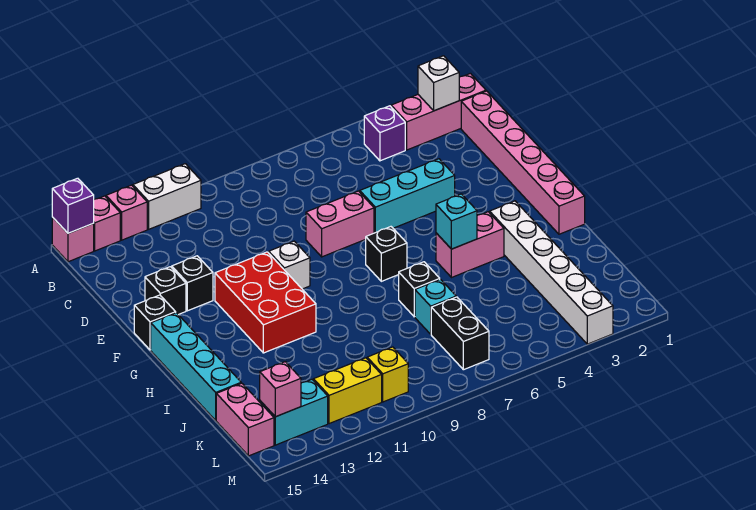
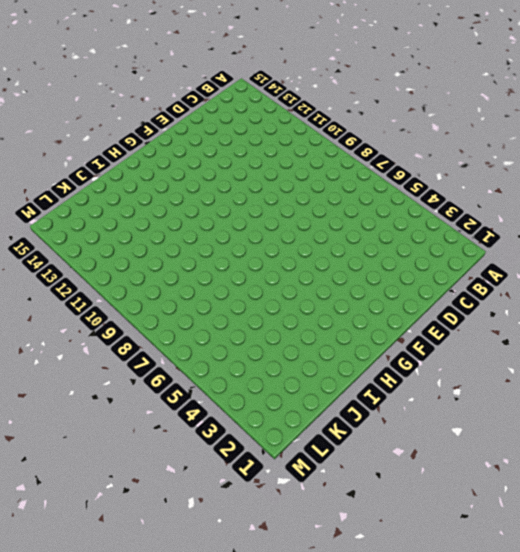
none -> white brick A11:A12 level 1
none -> pink brick A13 level 1
none -> pink brick A14 level 1

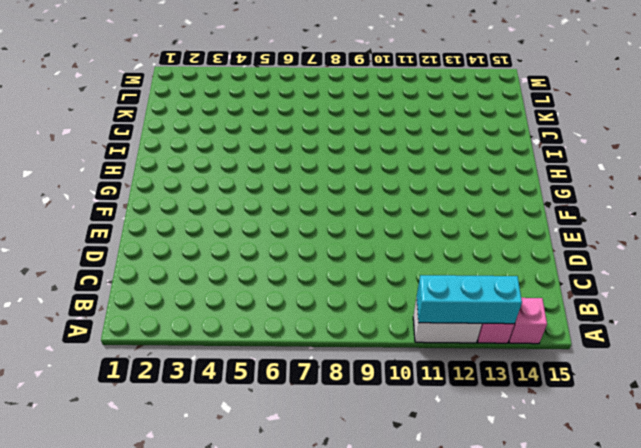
cyan brick A11:A13 level 2 -> cyan brick E4:E6 level 1
none -> pink brick A15 level 1
none -> pink brick B1:B3 level 1
none -> purple brick B4 level 1

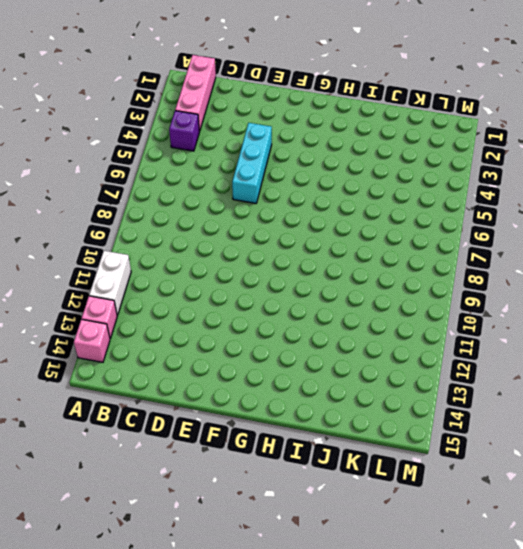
none -> pink brick A15 level 1
none -> pink brick C1:H1 level 1
none -> pink brick E7:E8 level 1

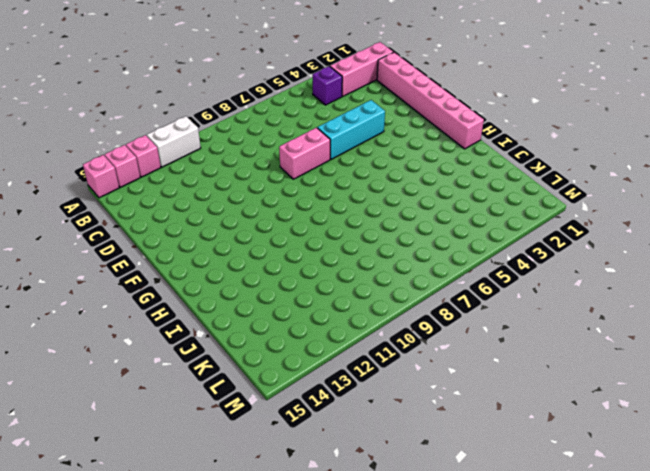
none -> black brick E13 level 1
none -> black brick E14 level 1
none -> white brick F10 level 1

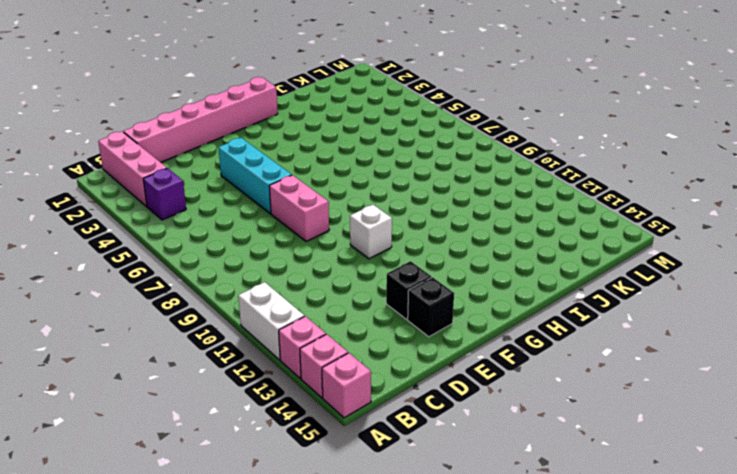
none -> red brick F11:H12 level 1
none -> black brick F15 level 1
none -> black brick G7 level 1

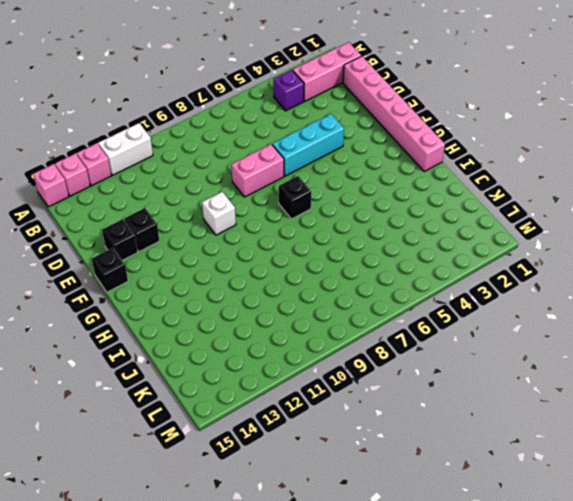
none -> red brick F11:H12 level 1
none -> cyan brick G15:J15 level 1
none -> white brick H3:M3 level 1

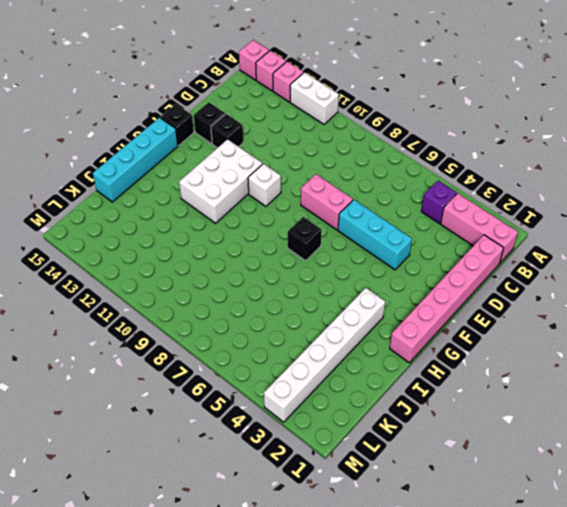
white brick F11:H12 level 1 -> red brick F11:H12 level 1
none -> pink brick H4:H5 level 1
none -> black brick I7 level 1
none -> cyan brick J7 level 1

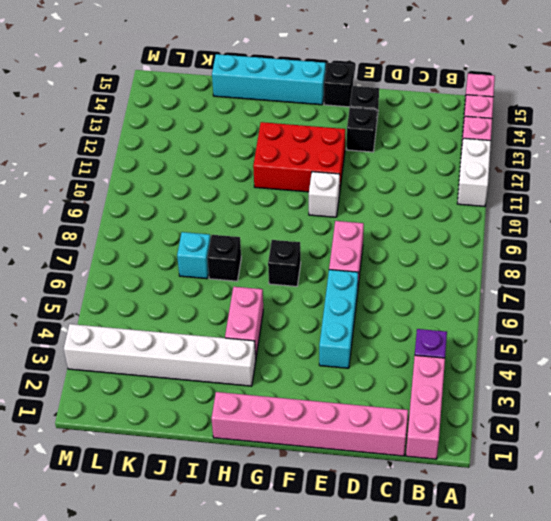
none -> black brick K7:L7 level 1
none -> pink brick K15:L15 level 1
none -> yellow brick L10 level 1

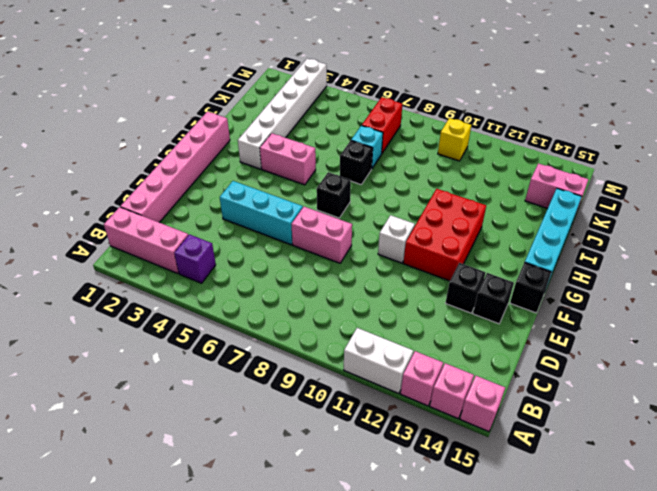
red brick K7:L7 level 1 -> black brick K7:L7 level 1
pink brick K14:K15 level 1 -> pink brick K15:L15 level 1
none -> yellow brick L11:L12 level 1
none -> cyan brick L13:L14 level 1
none -> purple brick A15 level 2

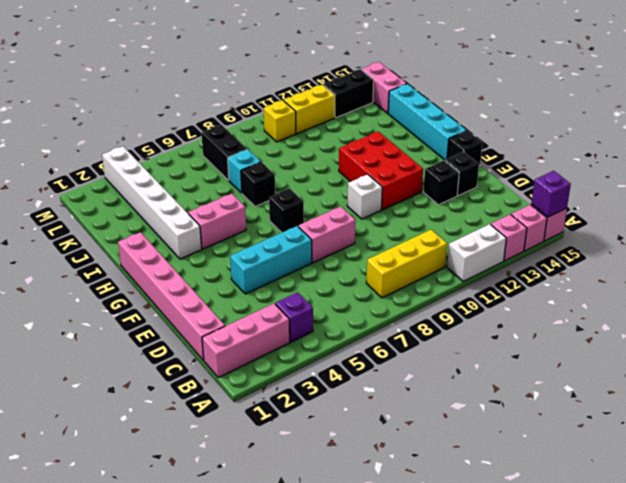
yellow brick B8:B10 level 1 -> none
black brick L13:L14 level 1 -> cyan brick L13:L14 level 1
none -> white brick B2 level 2
none -> cyan brick H5 level 2
none -> pink brick L14 level 2

